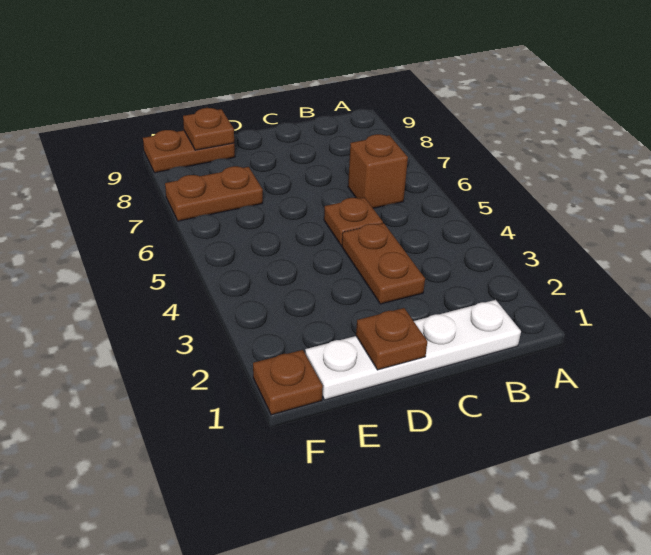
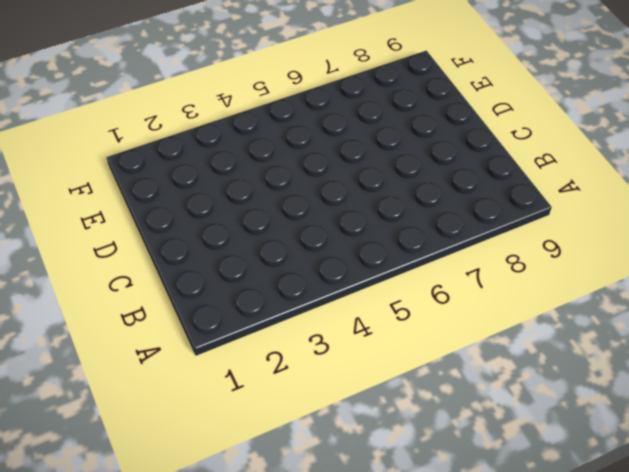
none -> white plate B1:E1 level 1
none -> brown brick B6 level 1

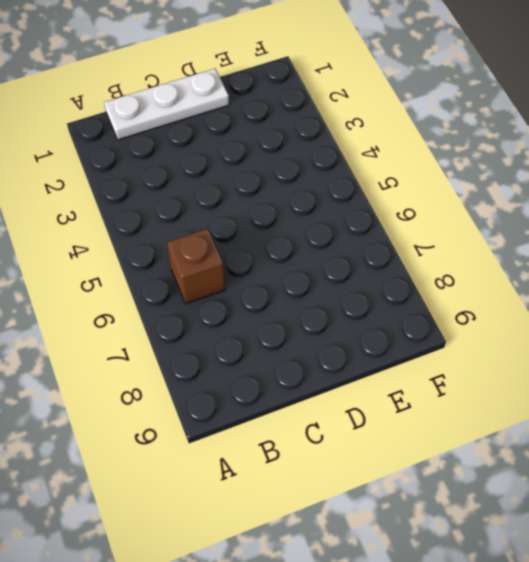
white plate B1:D1 level 1 -> white plate B1:E1 level 1
none -> brown plate C3:C4 level 1
none -> brown plate C5 level 1

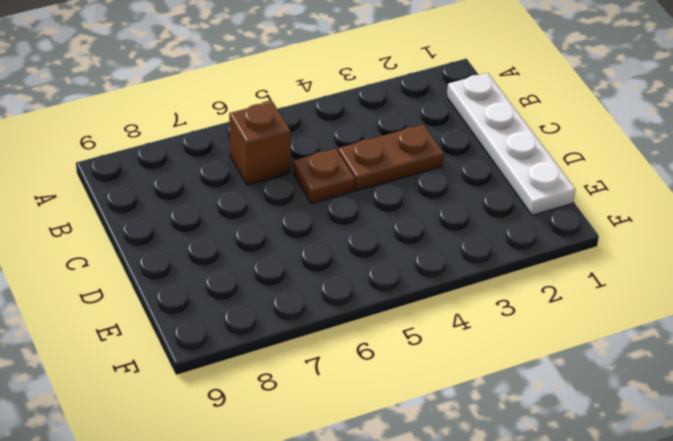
none -> brown plate E7:F7 level 1
none -> brown plate E9:F9 level 1

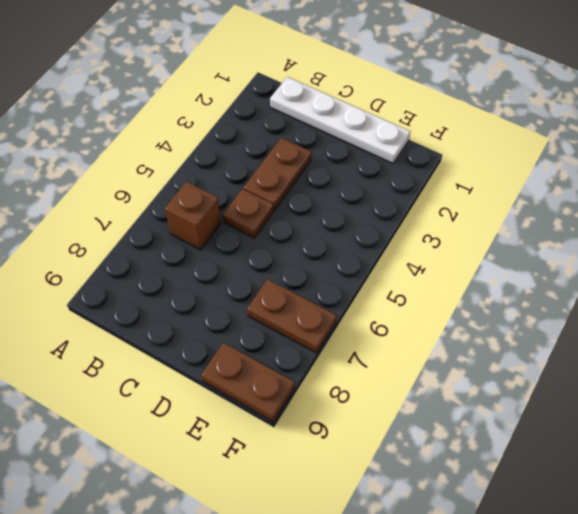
none -> brown plate F1 level 1
none -> brown plate D1 level 2

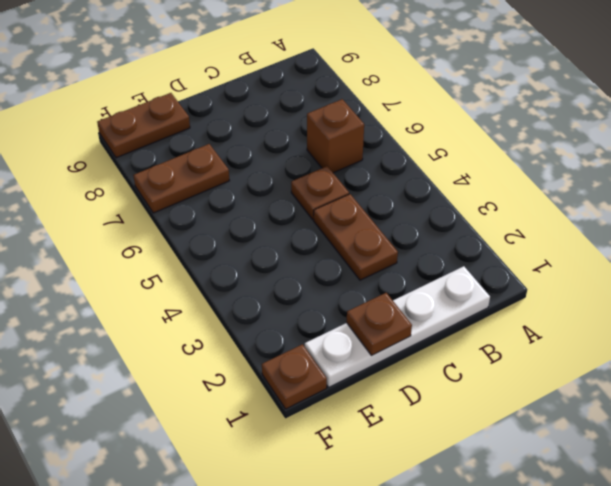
none -> brown plate E9 level 2

